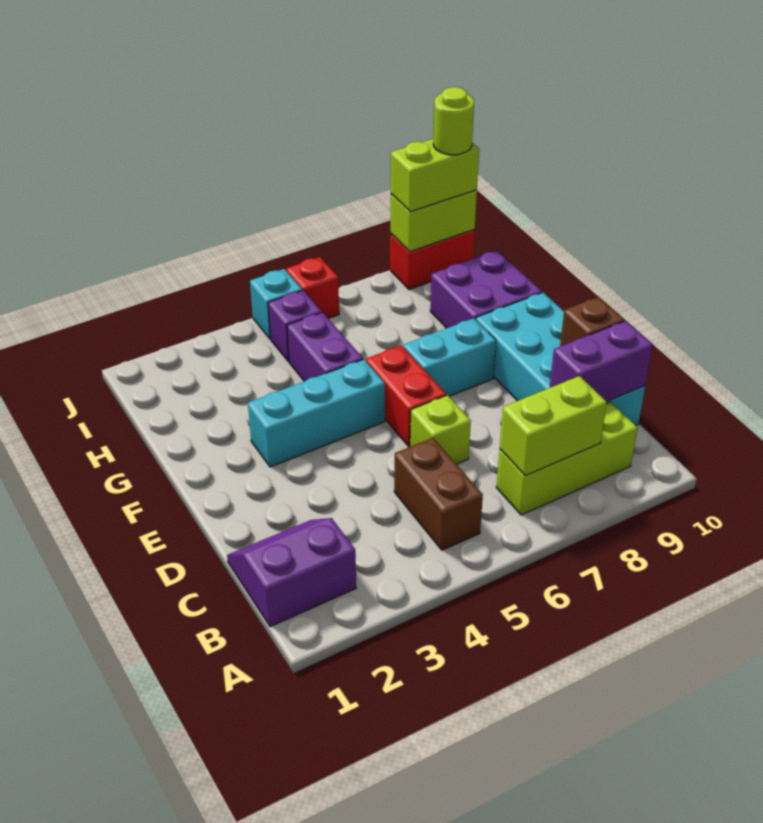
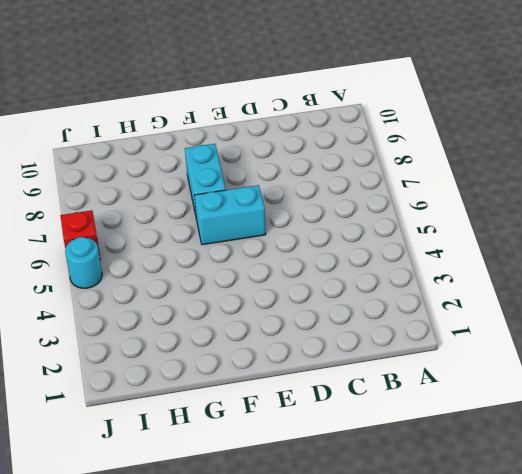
cyan brick E6:F6 level 1 -> red brick E6:F6 level 1
cyan round brick J5 level 1 -> cyan brick J5 level 1
none -> purple slope B1:C2 level 1 top B
none -> brown brick B5:C5 level 1
none -> lime brick B7:B9 level 1

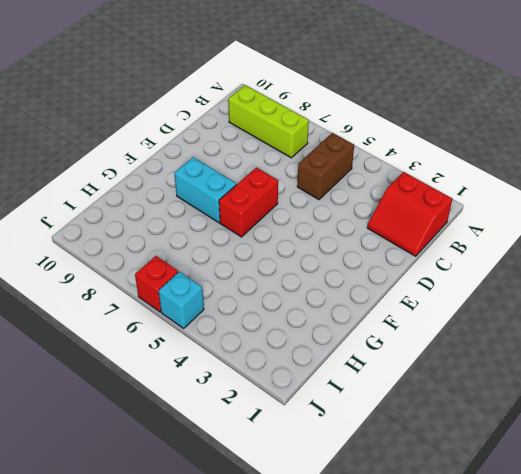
red slope B1:C2 level 1 top B -> purple slope B1:C2 level 1 top B
none -> cyan brick C9:F10 level 1
none -> lime brick D6 level 1
none -> cyan brick F3:F5 level 1

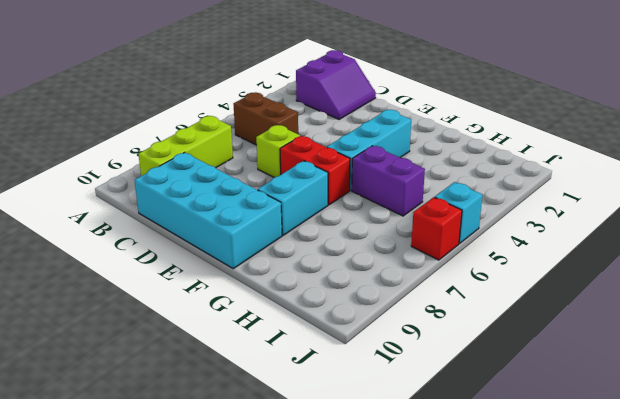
none -> purple brick G9:H10 level 1
none -> purple brick I5 level 1
none -> red brick J9:J10 level 1

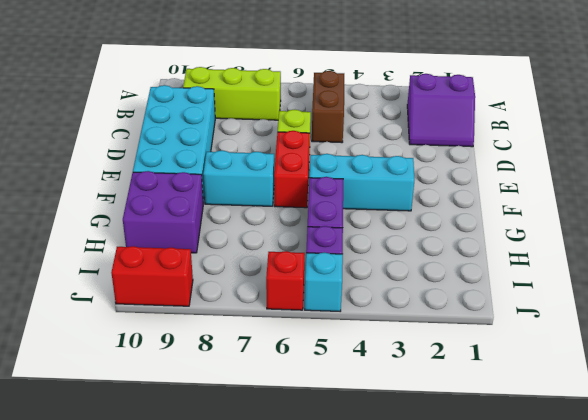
none -> lime brick B7:B8 level 2
none -> purple brick C9:C10 level 2
none -> brown brick D10 level 2

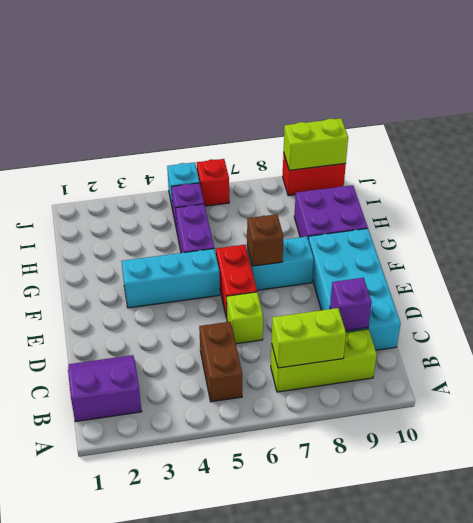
purple brick C9 level 2 -> purple brick C9:C10 level 2
brown brick F7 level 2 -> brown brick D10 level 2
none -> lime brick J9:J10 level 3
none -> lime round brick J10 level 4

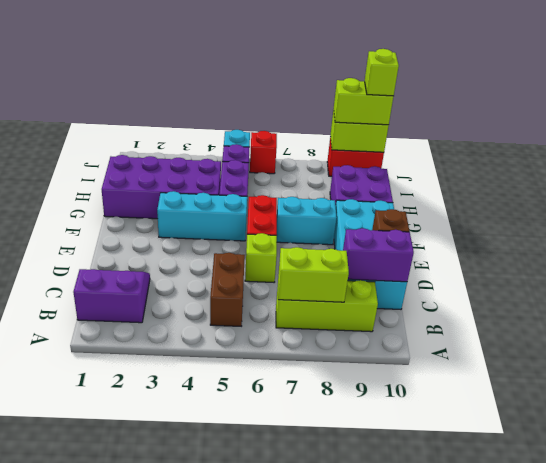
purple brick G1:H4 level 1 -> none
lime brick J10 level 4 -> lime round brick J10 level 4

